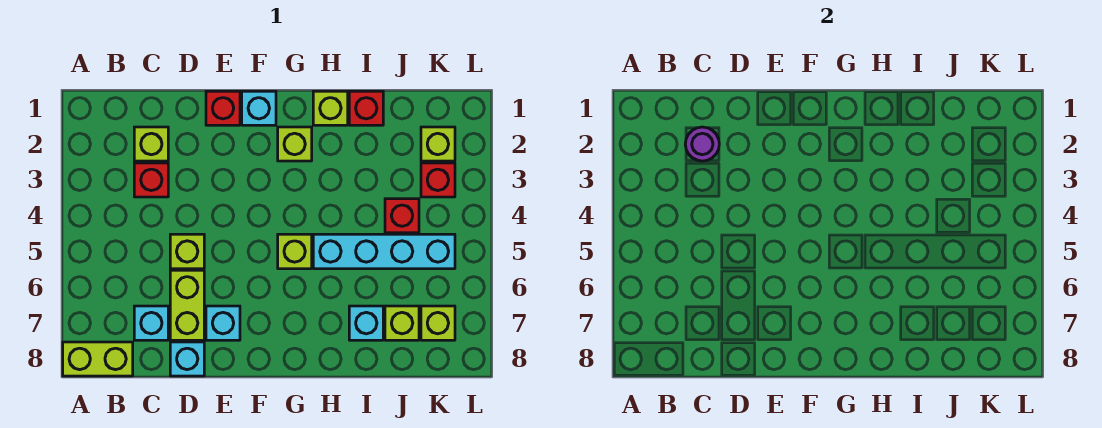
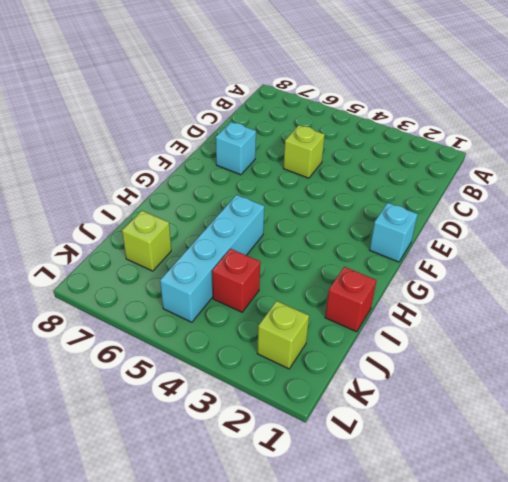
none -> lime brick A8:B8 level 1
none -> lime brick C2 level 1
none -> red brick C3 level 1

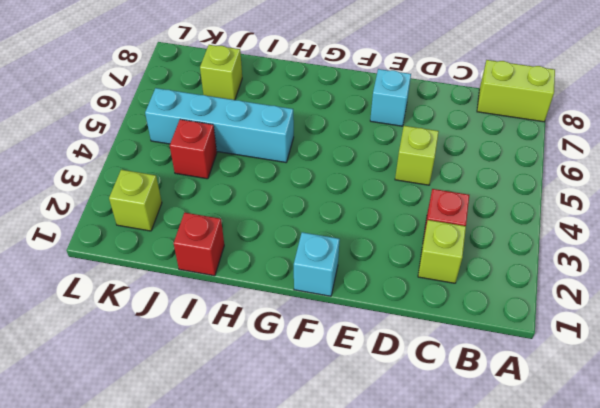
none -> cyan brick C7 level 1
none -> lime brick D6:D7 level 1
none -> cyan brick D8 level 1

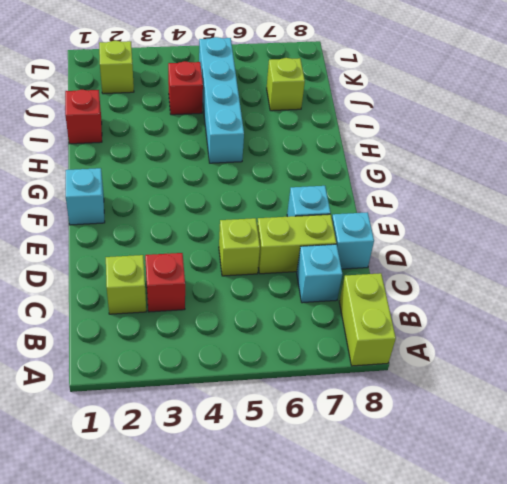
none -> red brick E1 level 1
none -> lime brick G2 level 1
none -> lime brick G5 level 1

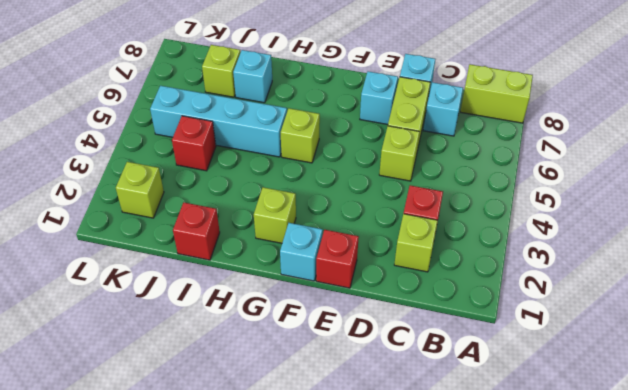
none -> lime brick H1 level 1
none -> red brick K3 level 1
none -> lime brick K7 level 1

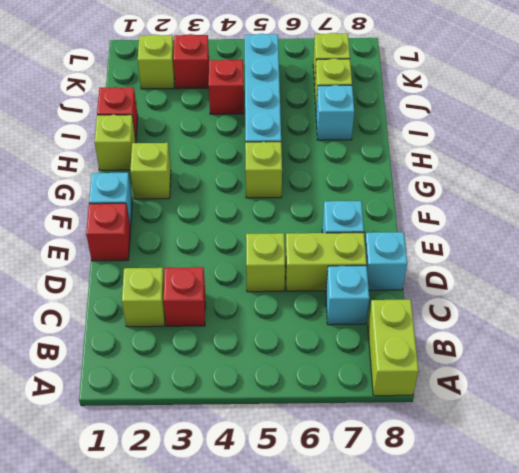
none -> purple round brick C2 level 2

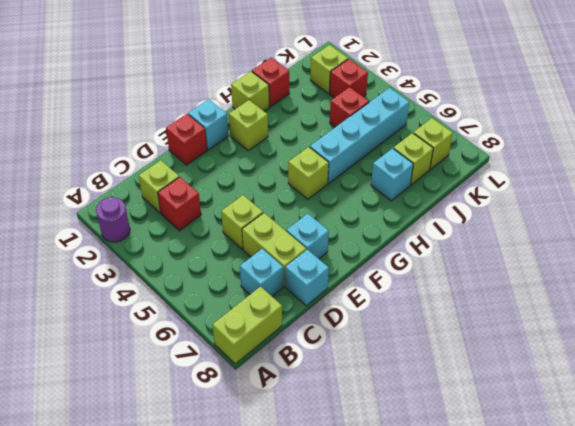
purple round brick A2 level 1 -> purple round brick C2 level 2

